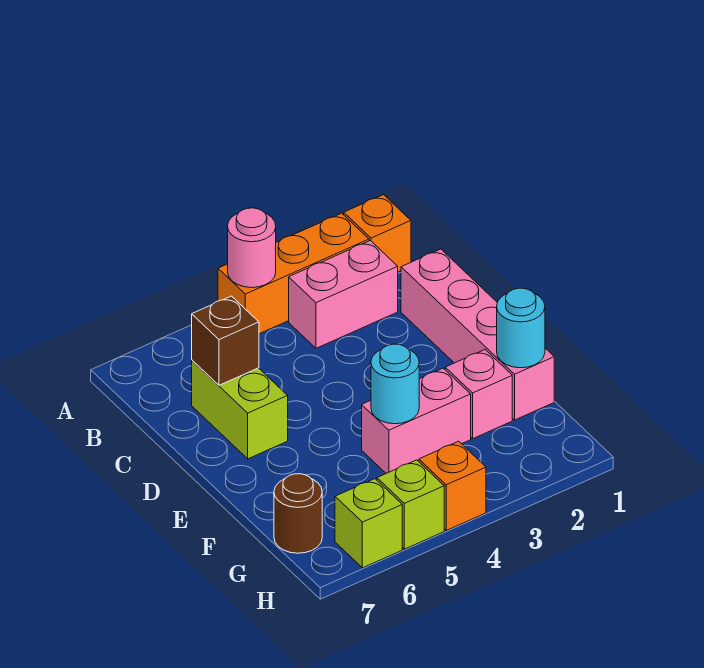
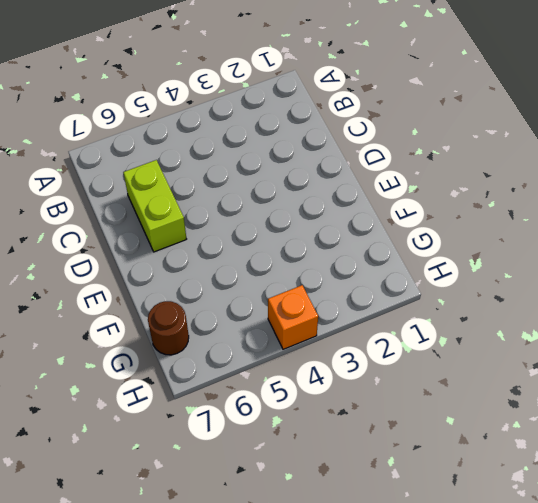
none -> orange brick A1 level 1
none -> orange brick A2:A4 level 1
none -> pink brick B2:B3 level 1

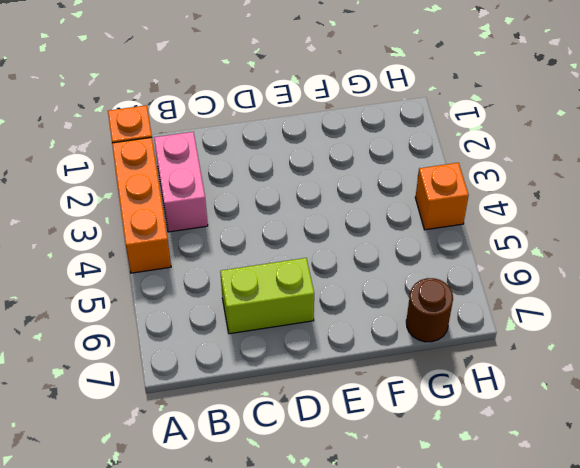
none -> pink brick C1:F1 level 1
none -> pink brick F2 level 1
none -> pink brick F3:F4 level 1

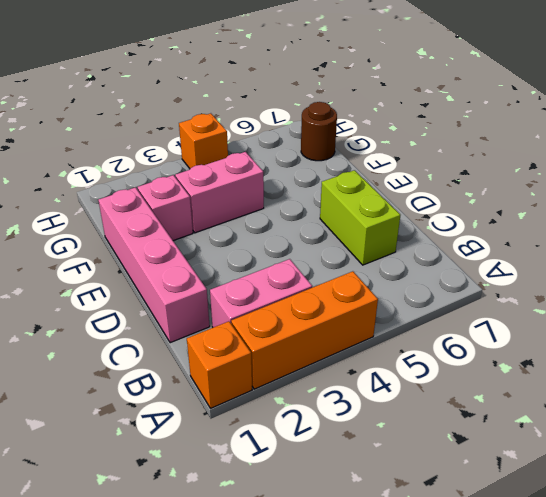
none -> lime brick H5 level 1
none -> lime brick H6 level 1
none -> pink round brick A4 level 2

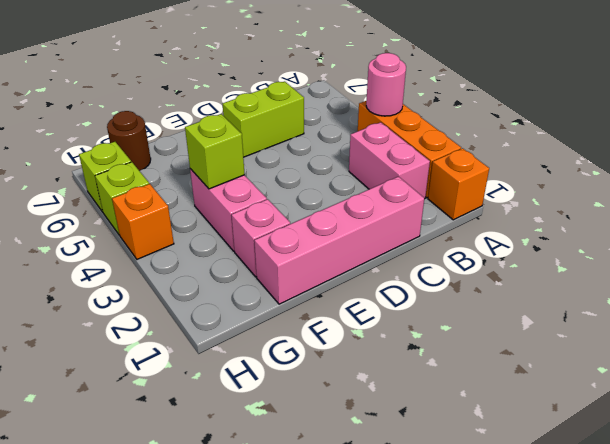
lime brick F4 level 2 -> cyan round brick F4 level 2
none -> brown brick C6 level 2
none -> cyan round brick F1 level 2

